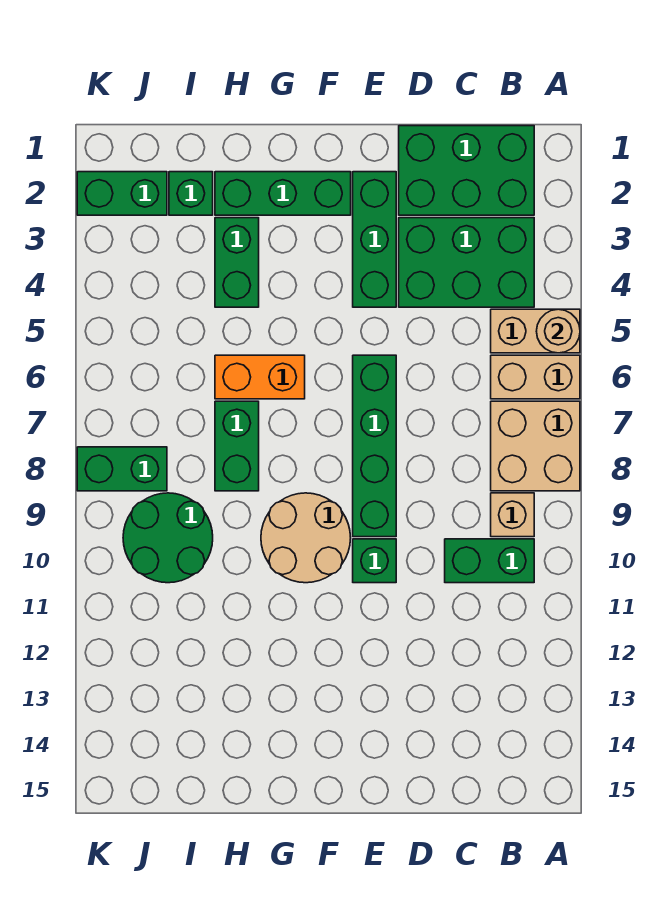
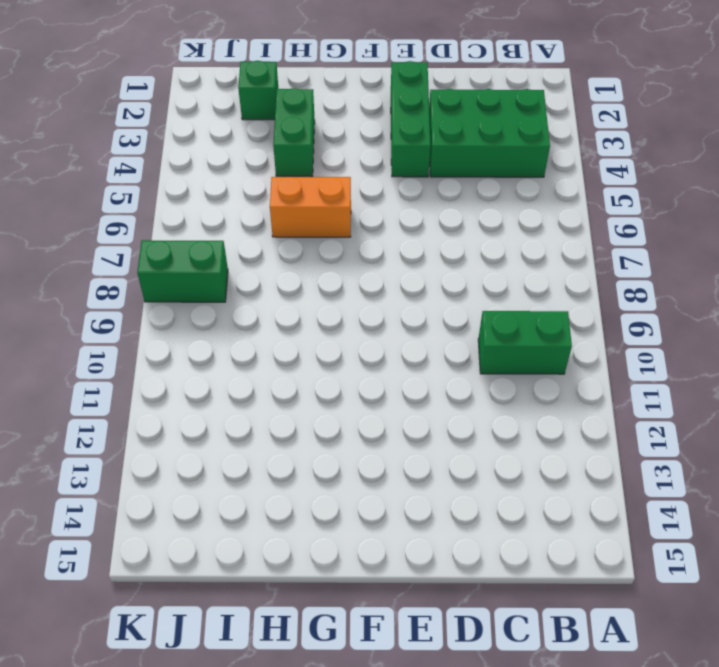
none -> tan brick A5:B5 level 1
none -> tan brick A6:B6 level 1
none -> tan brick A7:B8 level 1

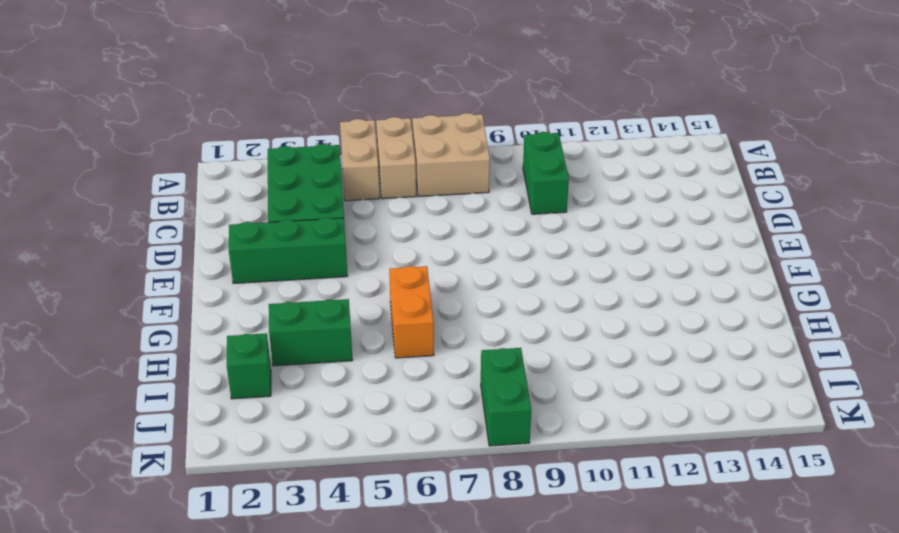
none -> green brick B1:D2 level 1
none -> tan brick B9 level 1
none -> green brick E6:E9 level 1

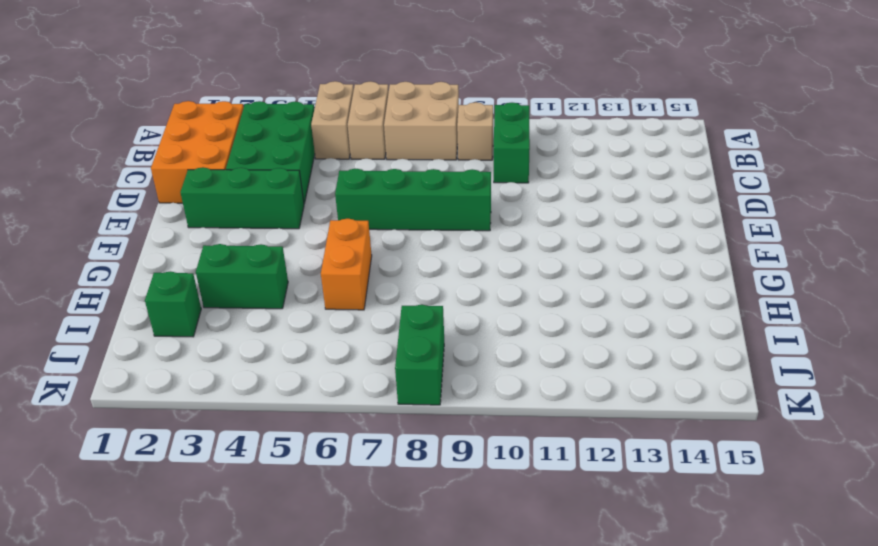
orange brick B1:D2 level 1 -> green brick B1:D2 level 1
none -> green brick E10 level 1
none -> green brick F2:H2 level 1
none -> tan round brick F9:G10 level 1

